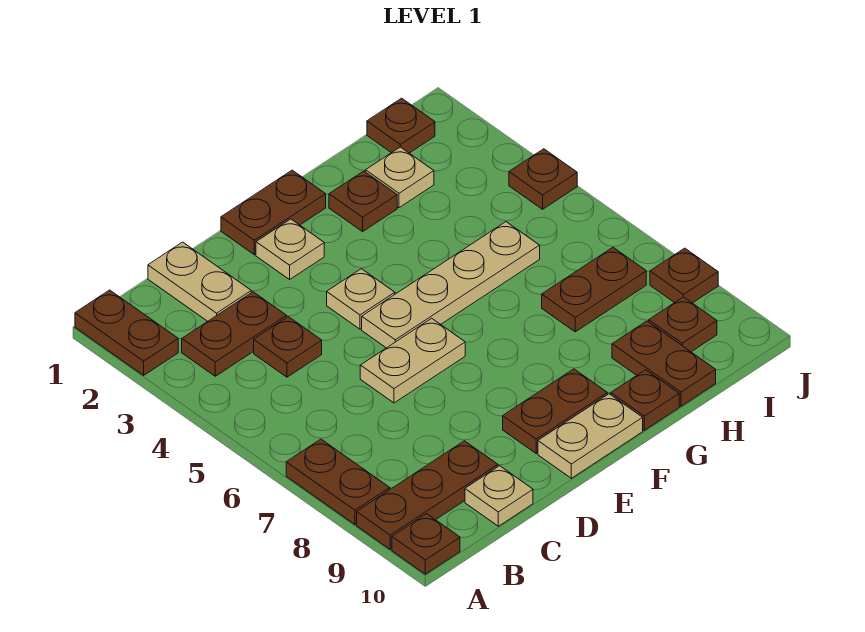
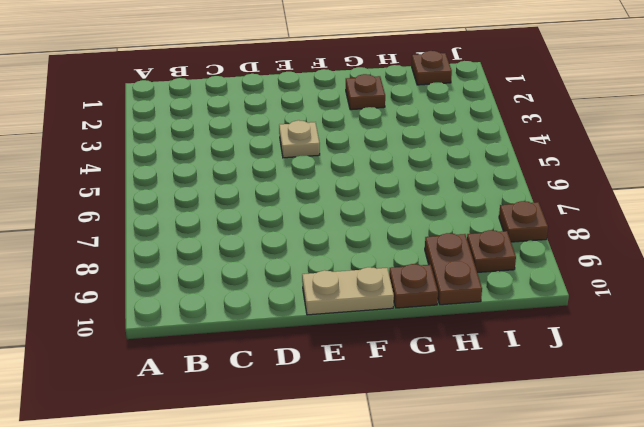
none -> brown plate A1:A2 level 1
none -> brown plate A7:A8 level 1
none -> brown plate A9:C9 level 1

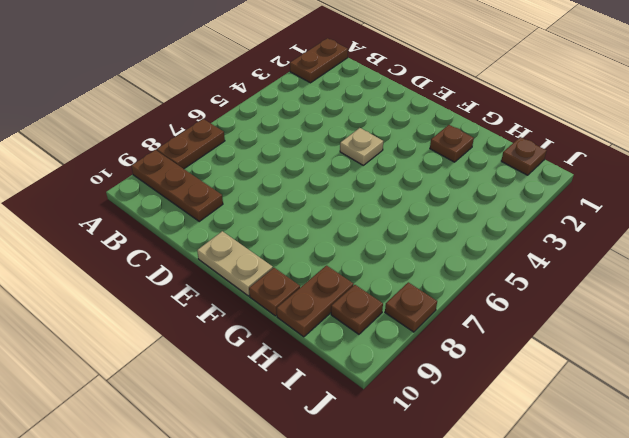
none -> brown plate A10 level 1
none -> brown plate B3:C3 level 1
none -> tan plate C1:C2 level 1

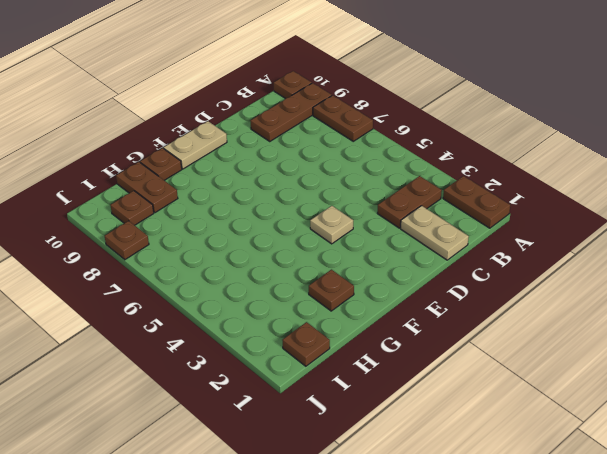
none -> brown plate C4 level 1
none -> tan plate C10 level 1
none -> tan plate D6:E6 level 1

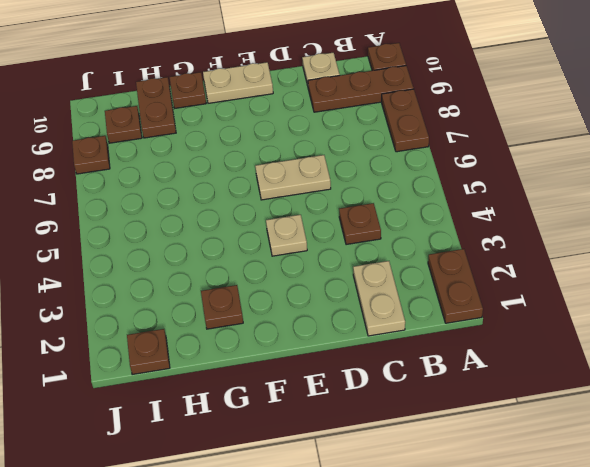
none -> brown plate B3:C3 level 1
none -> brown plate E1:F1 level 1
none -> tan plate E2 level 1

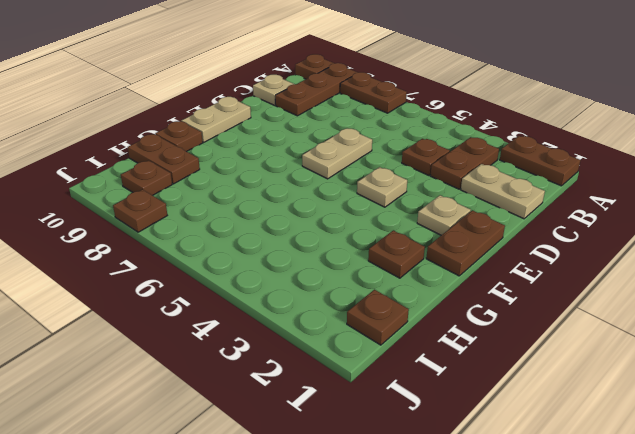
none -> tan plate E5:H5 level 1
none -> brown plate E9:F9 level 1
none -> tan plate H2 level 1

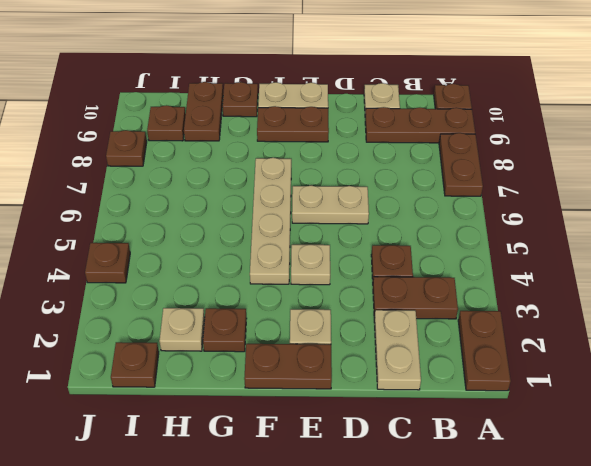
tan plate F4:F7 level 1 -> tan plate E5:H5 level 1
none -> brown plate H7:I7 level 1

